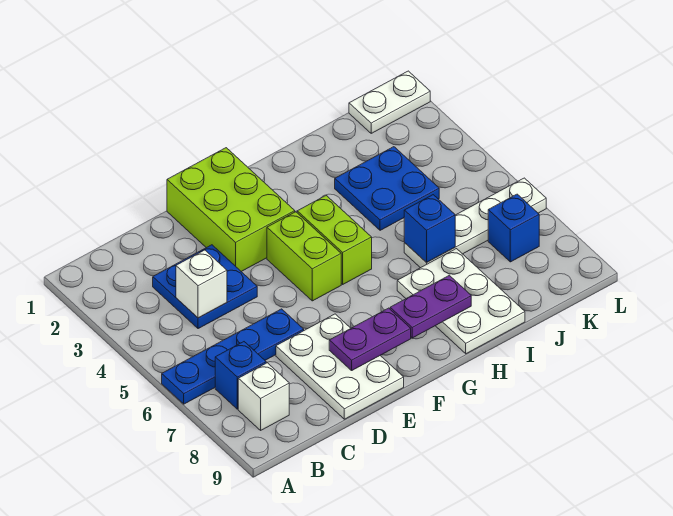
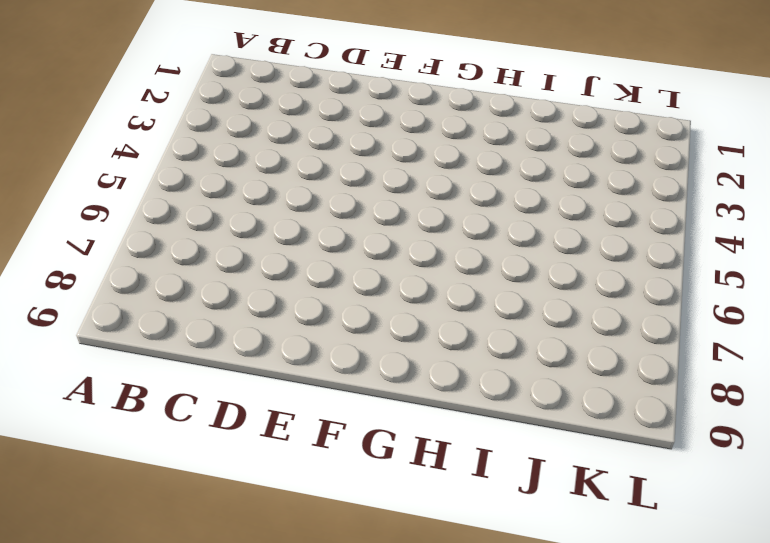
none -> blue plate A6:D6 level 1
none -> blue brick B7 level 1
none -> white brick B8 level 1

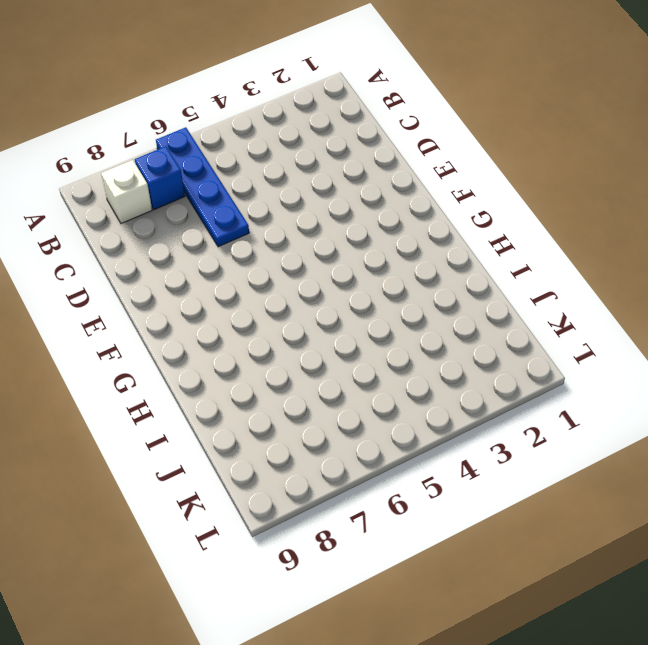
none -> blue plate C3:D4 level 1
none -> white plate D7:E9 level 1
none -> lime brick E1:F3 level 1

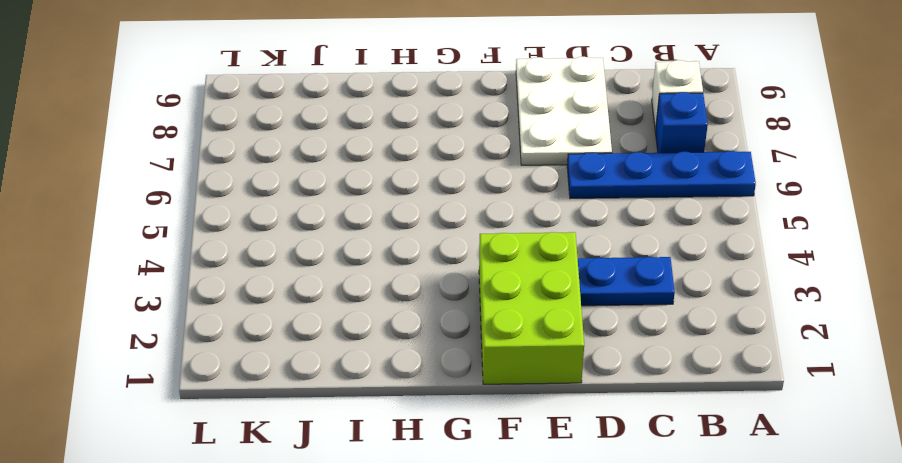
blue plate C3:D3 level 1 -> blue plate C3:D4 level 1
none -> lime brick F4:F5 level 1
none -> lime brick G4:G5 level 1
none -> white plate H7:I9 level 1

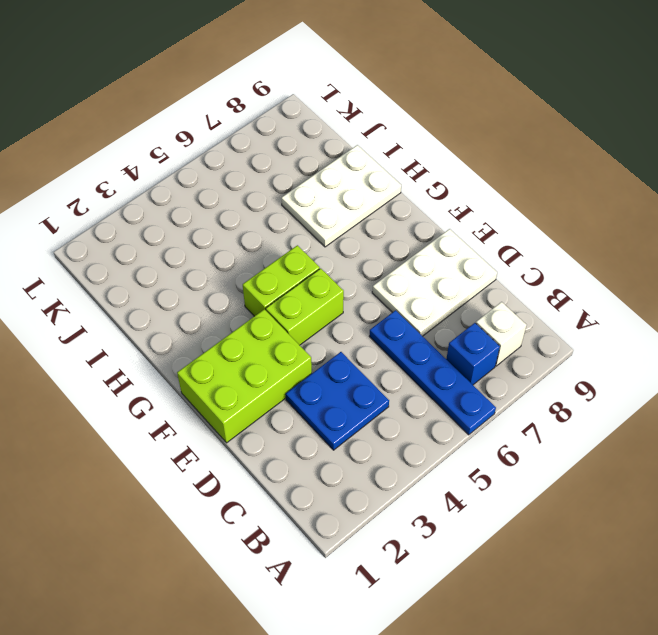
none -> blue plate I3:J4 level 1
none -> white plate I6:L6 level 1
none -> white plate K1:L1 level 1

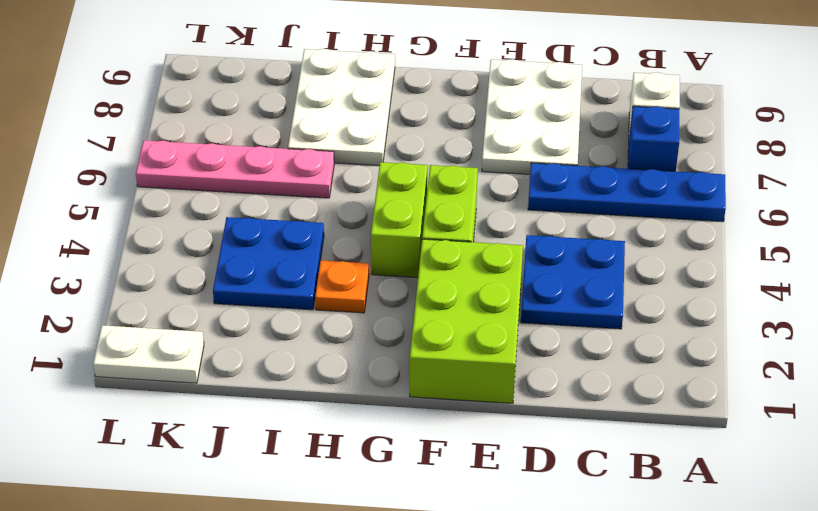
orange plate H3 level 1 -> none
pink plate I6:L6 level 1 -> white plate I6:L6 level 1
none -> blue brick K7 level 1
none -> white brick C4 level 2
none -> purple plate E8:F8 level 2

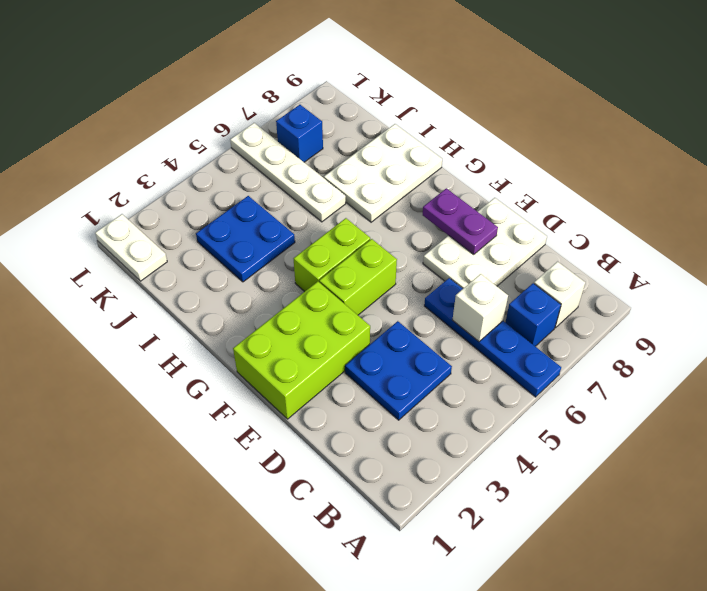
white brick C6 level 2 -> white brick C4 level 2
none -> purple plate G8:H8 level 2
none -> blue brick I6 level 2

